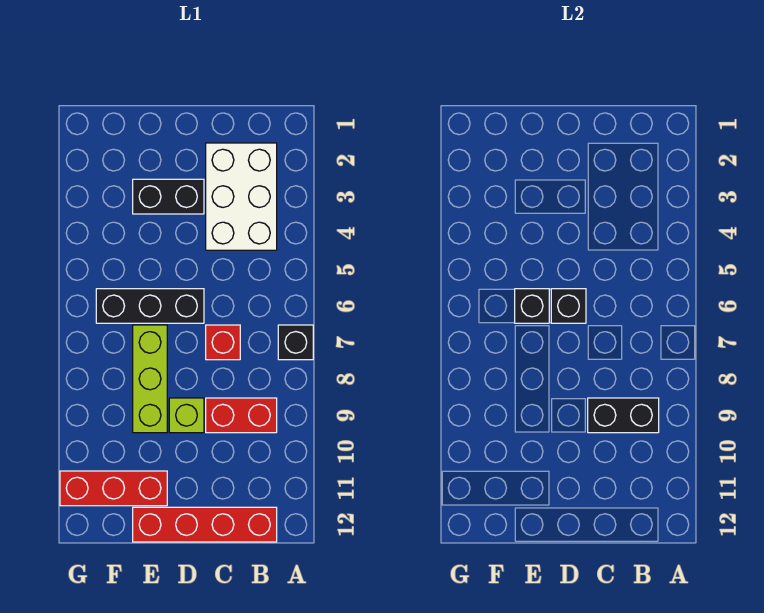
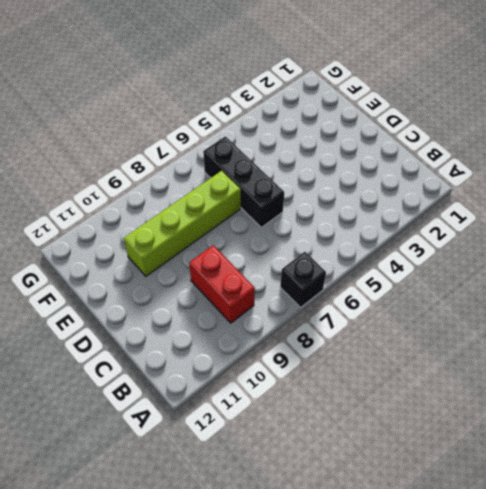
lime brick E7:E10 level 1 -> lime brick E7:E9 level 1
none -> white brick B2:C4 level 1
none -> red brick B12:E12 level 1
none -> red brick C7 level 1

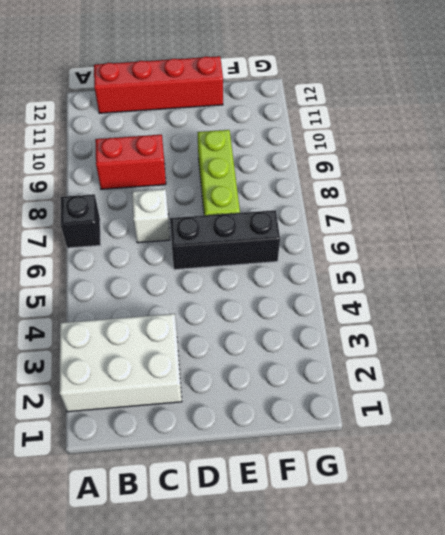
white brick A2:C3 level 1 -> white brick B2:C4 level 1
white brick C7 level 1 -> red brick C7 level 1
none -> black brick D3:E3 level 1
none -> lime brick D9 level 1
none -> red brick E11:G11 level 1

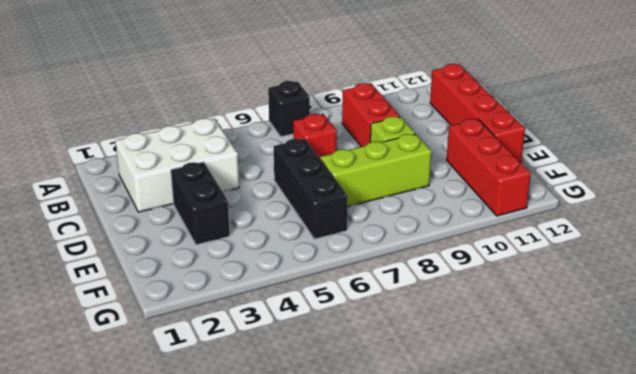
none -> black brick B9:C9 level 2
none -> black brick D6 level 2
none -> black brick E6 level 2

